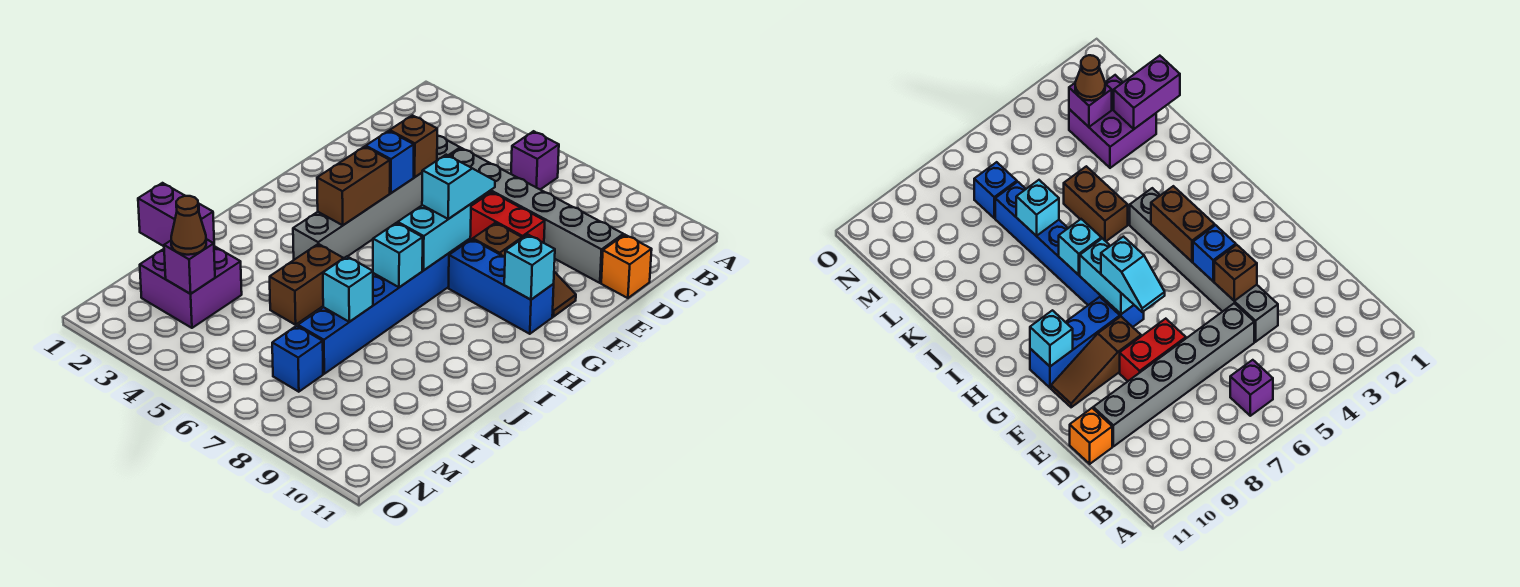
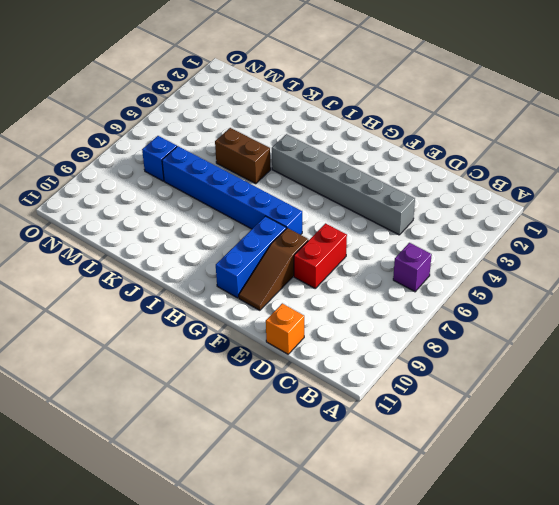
none -> grey brick D5:D10 level 1
none -> purple brick L2:M3 level 1
none -> brown brick E4 level 2

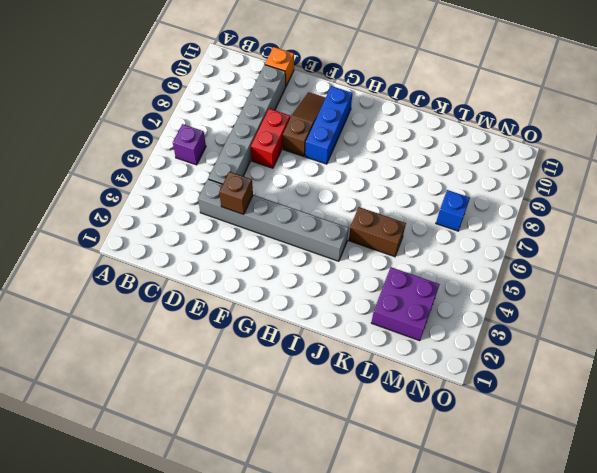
none -> blue brick G7:L7 level 1
none -> blue brick F4 level 2
none -> brown brick G4:H4 level 2

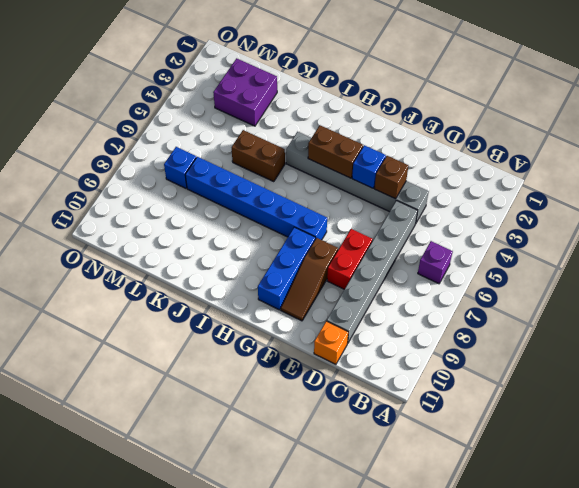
none -> cyan brick G7:H7 level 2
none -> cyan brick G10 level 2
none -> cyan brick I7 level 2

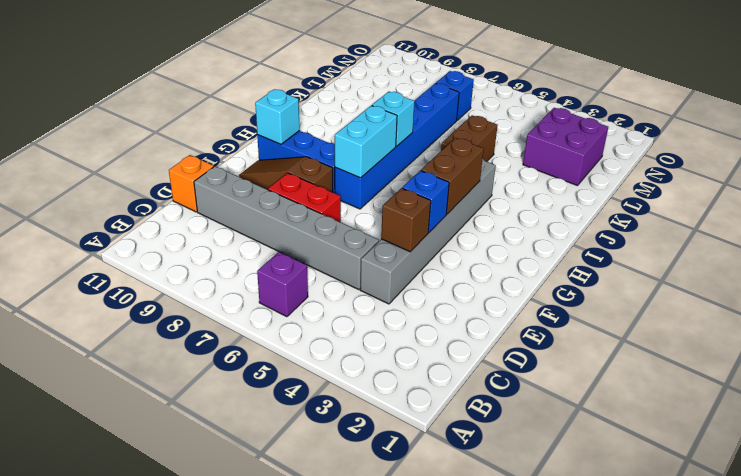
none -> cyan brick K7 level 2
none -> purple brick L1:L2 level 2
none -> purple brick M3 level 2

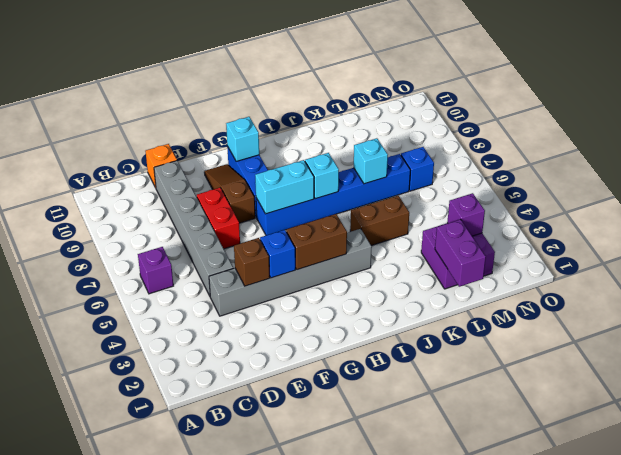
none -> cyan slope F7:G7 level 3 top G
none -> brown cone M3 level 3

